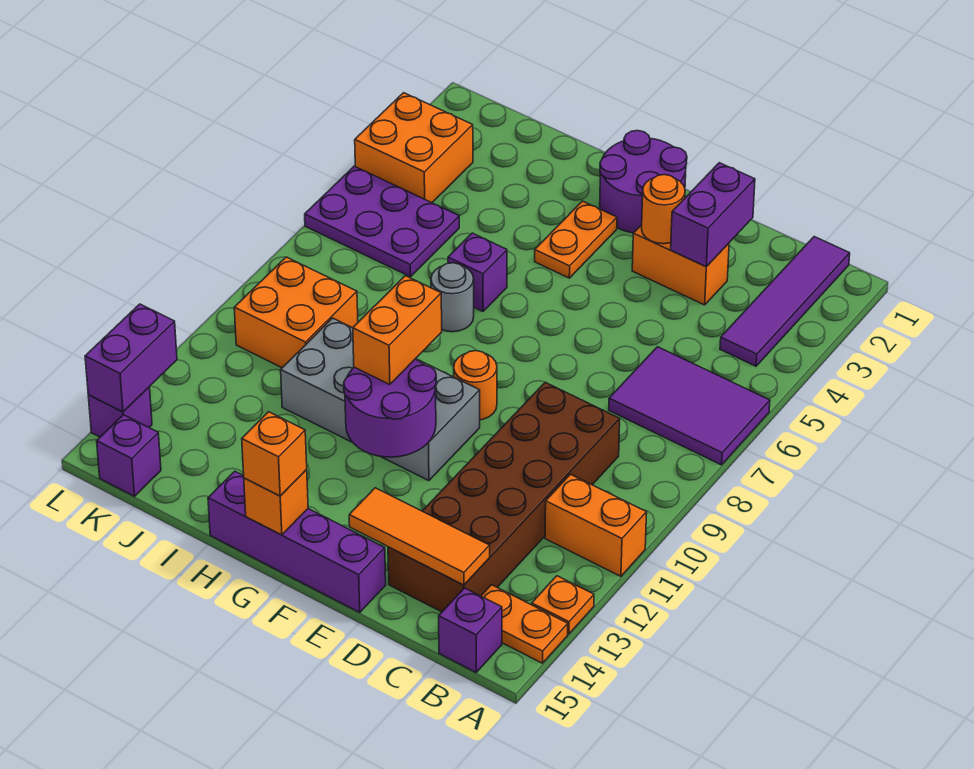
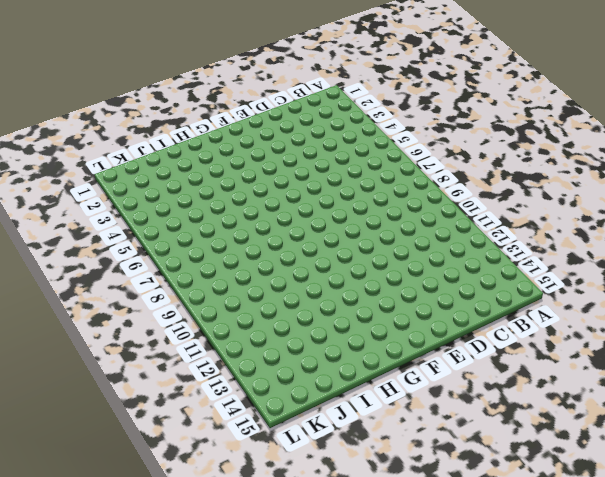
none -> purple tile A6:C7 level 1
none -> orange brick A11:B11 level 1
none -> orange plate A13 level 1

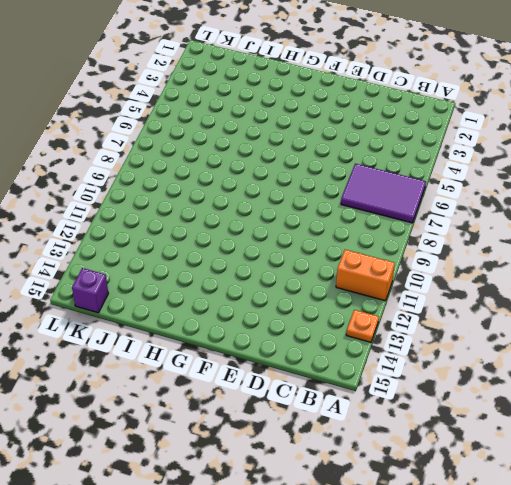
none -> orange plate A14:B14 level 1
none -> purple tile B1:B4 level 1
none -> purple brick B15 level 1

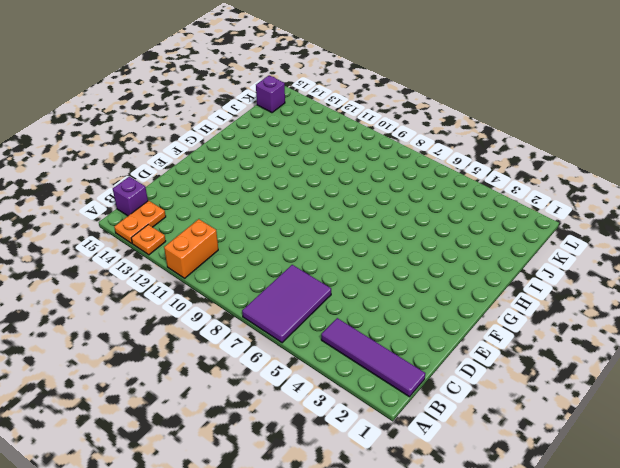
none -> brown brick C9:D14 level 1
none -> orange brick D3:E3 level 1
none -> purple brick E15:H15 level 1

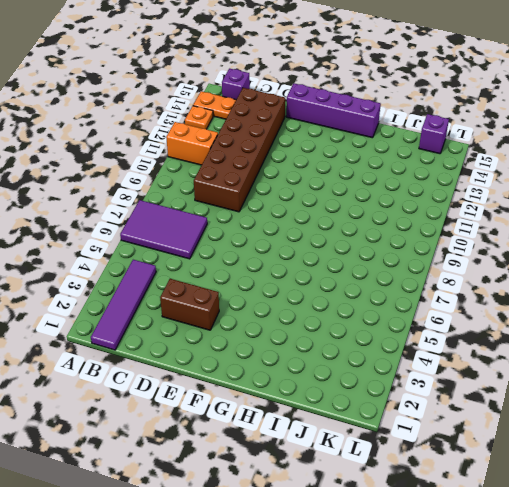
brown brick D3:E3 level 1 -> orange brick D3:E3 level 1
none -> purple round brick F1:G2 level 1
none -> orange round brick F9 level 1
none -> grey brick F10:I11 level 1

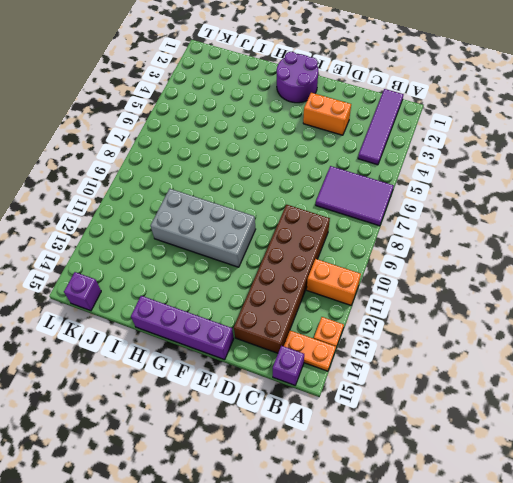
none -> orange round brick F9 level 1
none -> orange plate G3:G4 level 1
none -> purple brick H6 level 1

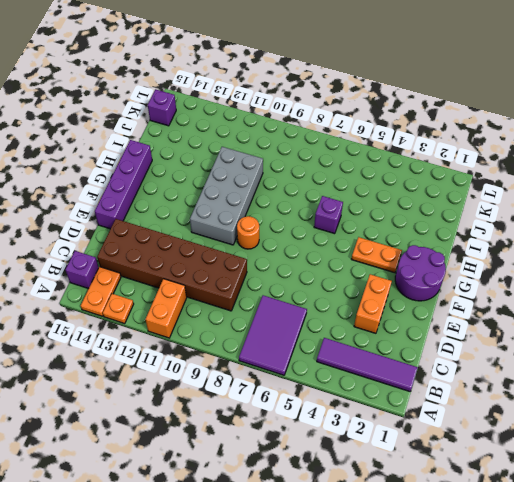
none -> grey round brick H7 level 1
none -> purple plate J5:L6 level 1
none -> orange brick J9:K10 level 1

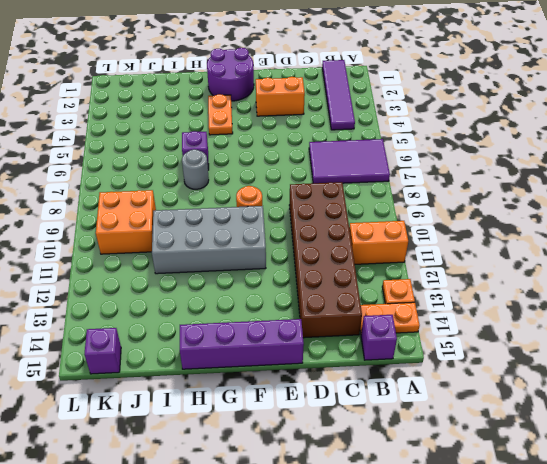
none -> purple plate J5:L6 level 1
none -> orange brick K3:L4 level 1
none -> purple brick L14 level 1

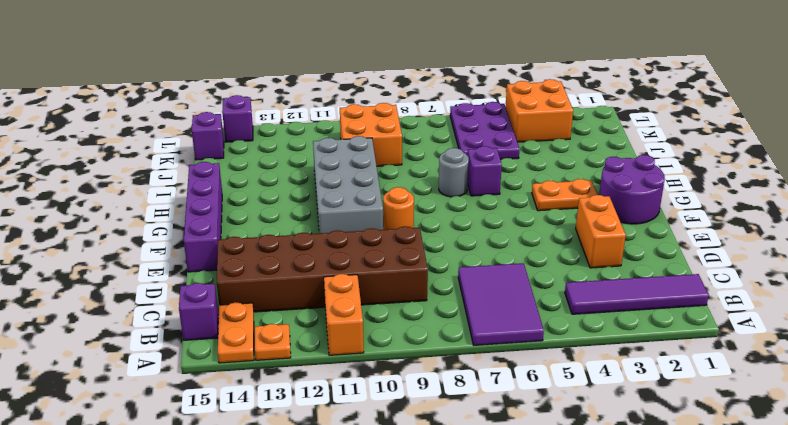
none -> orange tile C14:E14 level 2
none -> purple brick D2:D3 level 2
none -> orange round brick E3 level 2

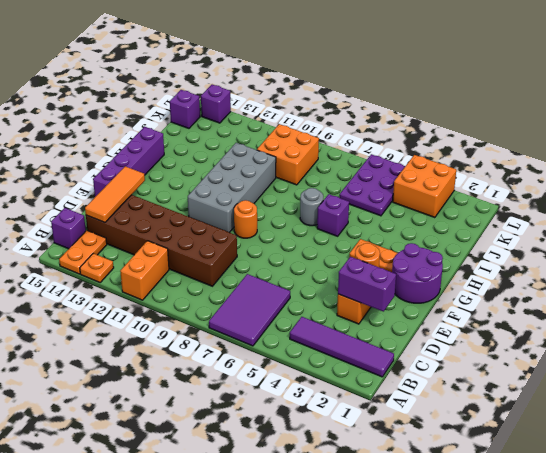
none -> purple round brick F11:G12 level 2
none -> orange brick G15 level 2
none -> purple brick L13:L14 level 2

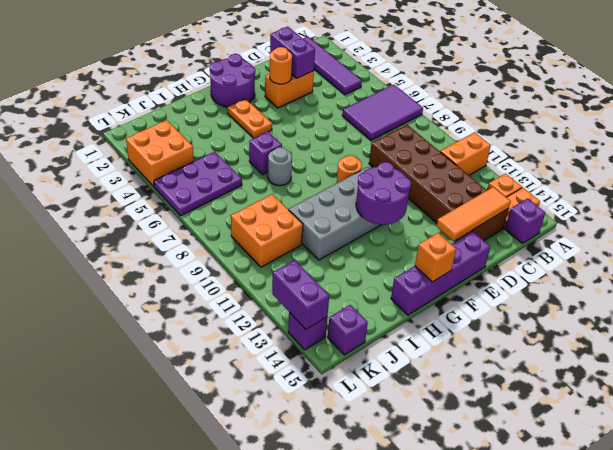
none -> orange brick G10:G11 level 3
none -> orange brick G15 level 3

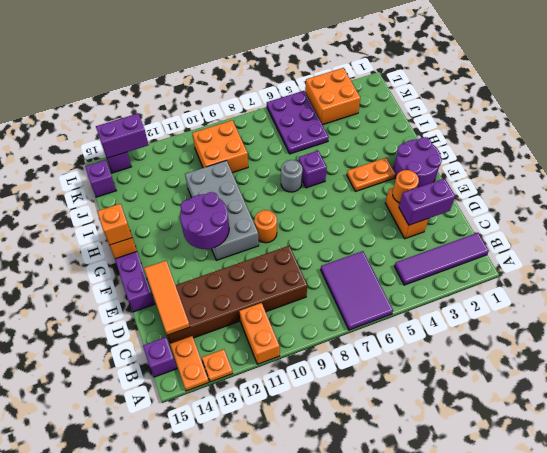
none -> orange brick G10:G11 level 3

